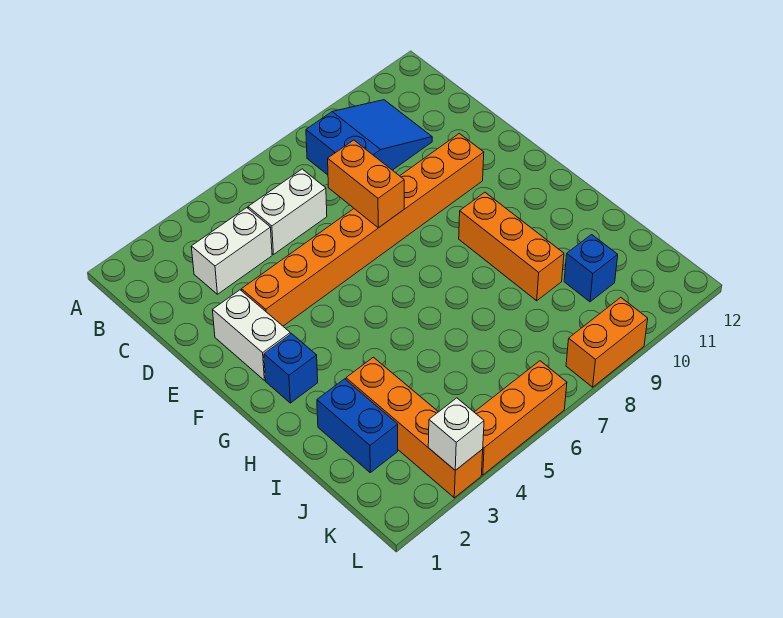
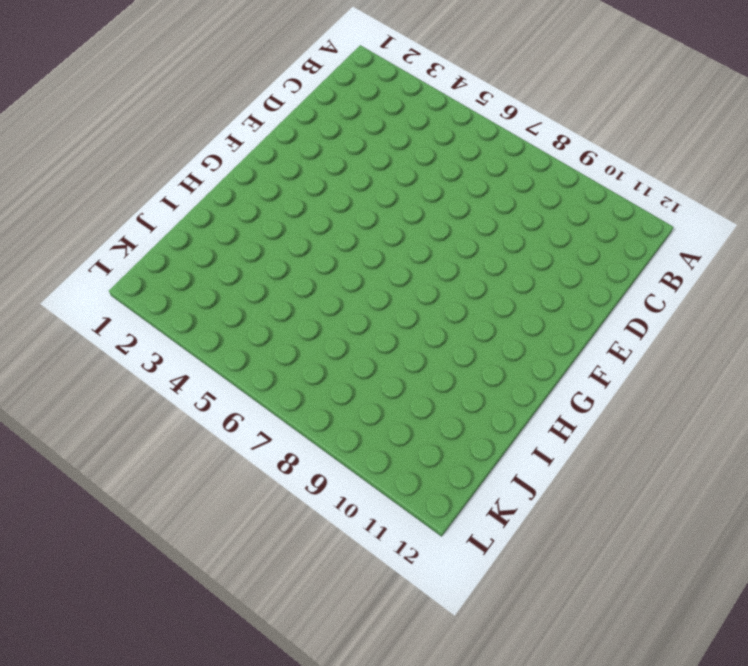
none -> blue slope B8:C10 level 1 top 8
none -> white brick C3:C4 level 1
none -> white brick C5:C6 level 1

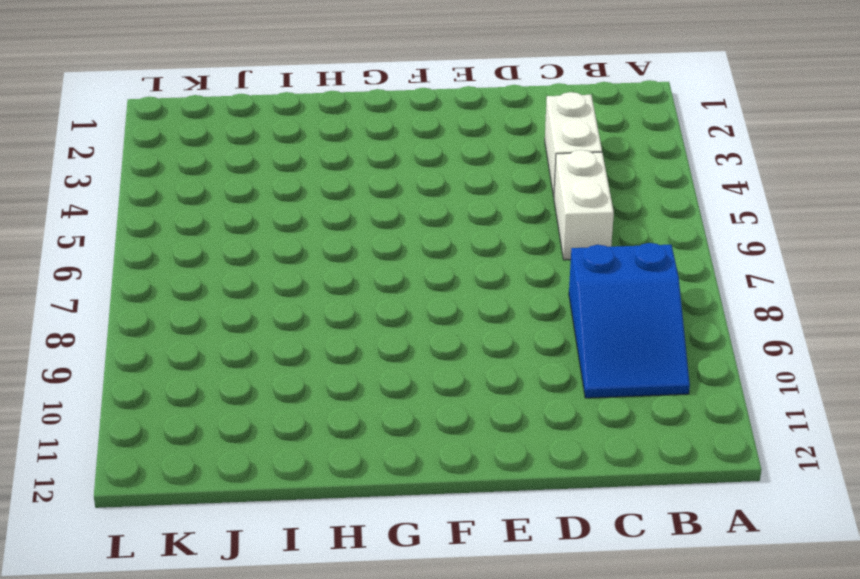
none -> white brick E2:F2 level 1
none -> orange brick E3:E10 level 1
none -> blue brick G2 level 1

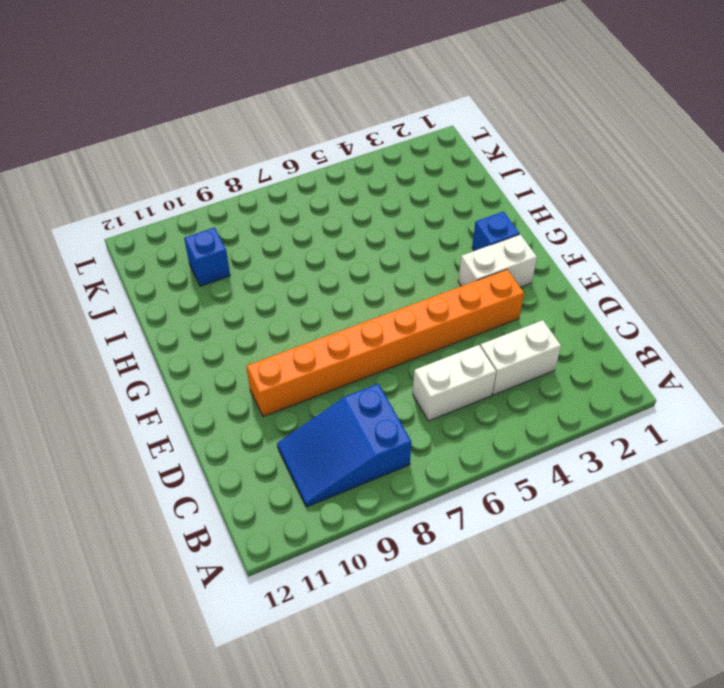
white brick F2:F3 level 1 -> white brick E2:F2 level 1
none -> orange brick G9:I9 level 1
none -> blue brick I2:J2 level 1
none -> orange brick I3:L3 level 1

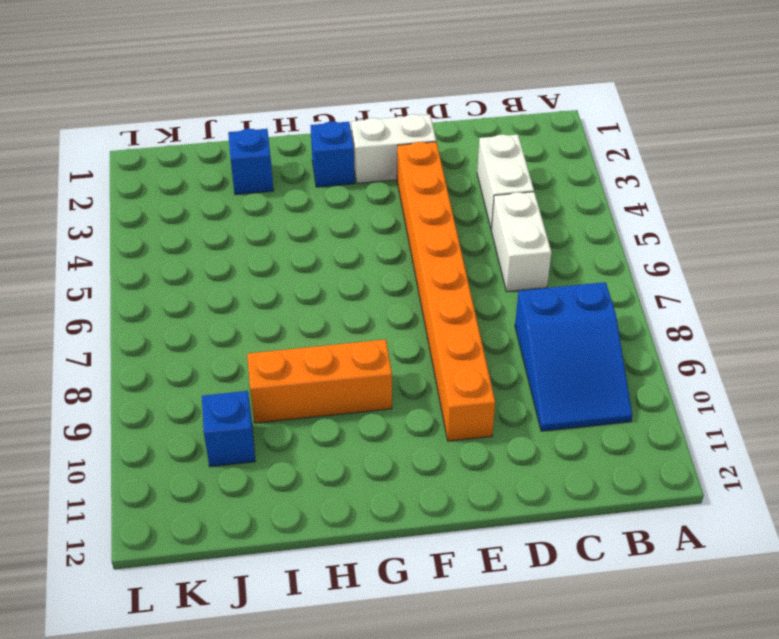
blue brick I2 level 1 -> blue brick I2:J2 level 1
none -> orange brick I3:L3 level 1
none -> orange brick L4:L6 level 1
none -> orange brick L8:L9 level 1

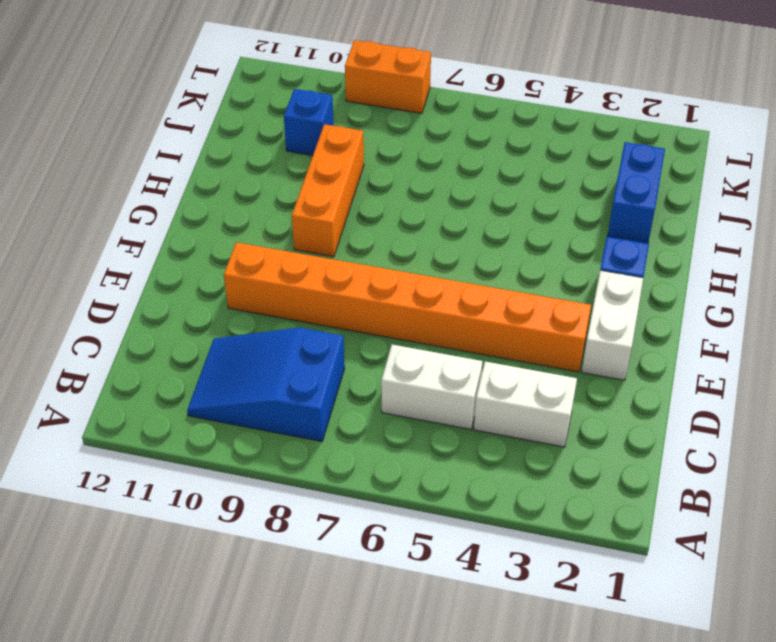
none -> orange brick I3:L3 level 1
none -> orange brick L4:L6 level 1
none -> orange brick D7:E7 level 2

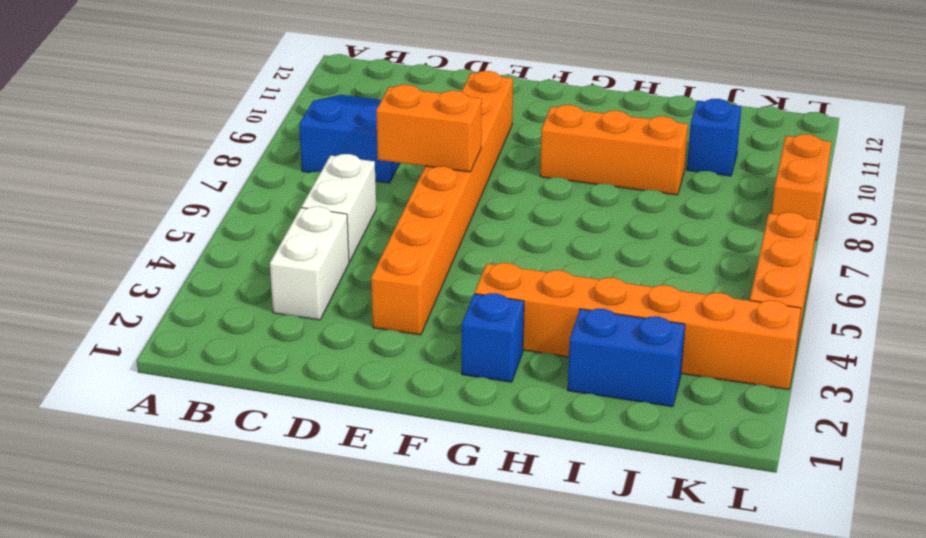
orange brick G3:L3 level 1 -> orange brick I3:L3 level 1
none -> white brick E2:F2 level 1
none -> white brick L3 level 2

